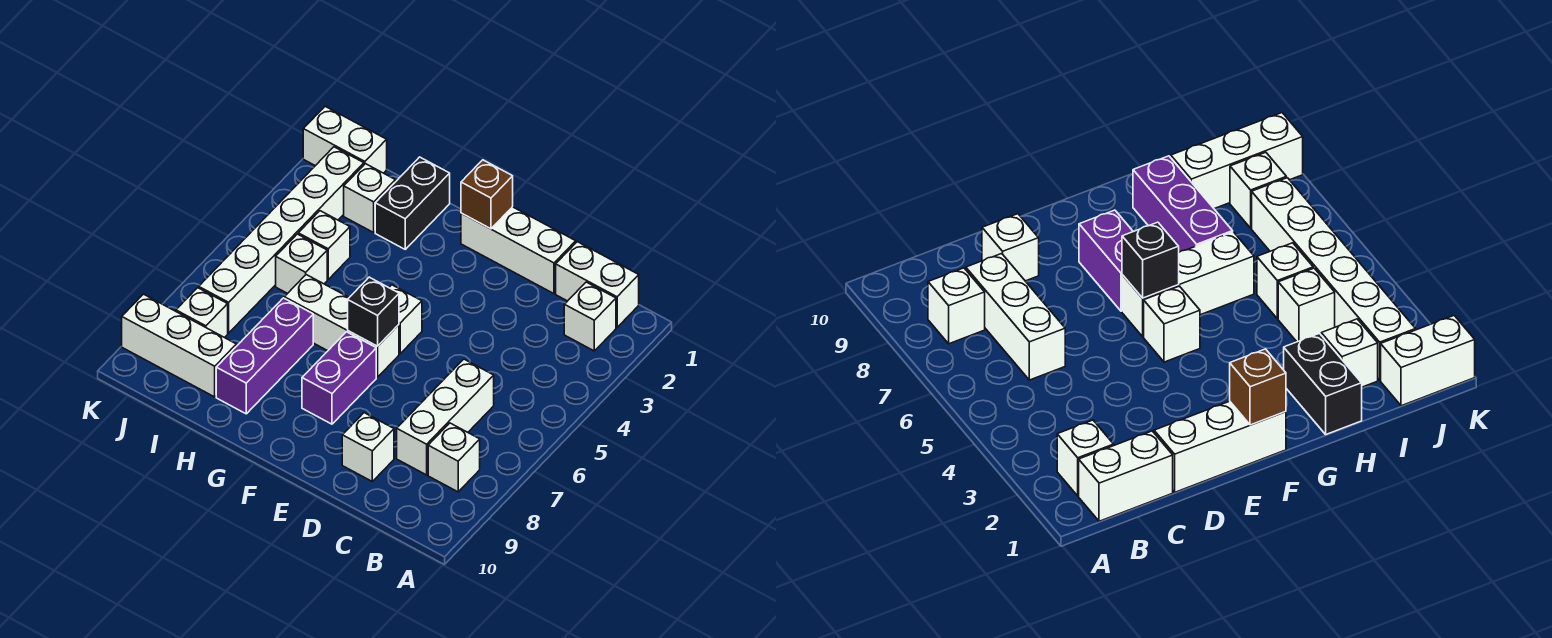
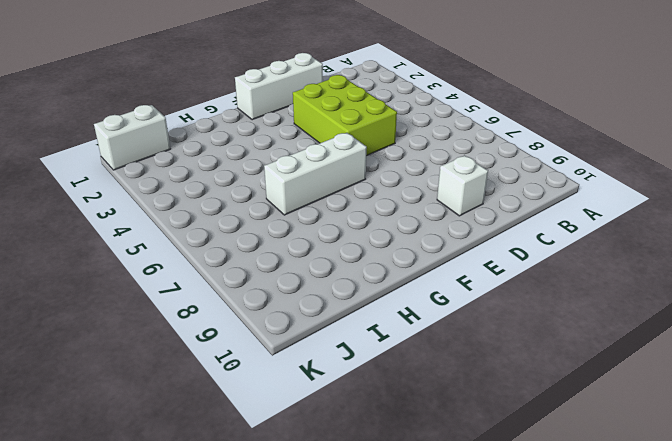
lime brick D3:E5 level 1 -> none
none -> white brick B1:C1 level 1
none -> white brick B2 level 1
none -> white brick B8 level 1

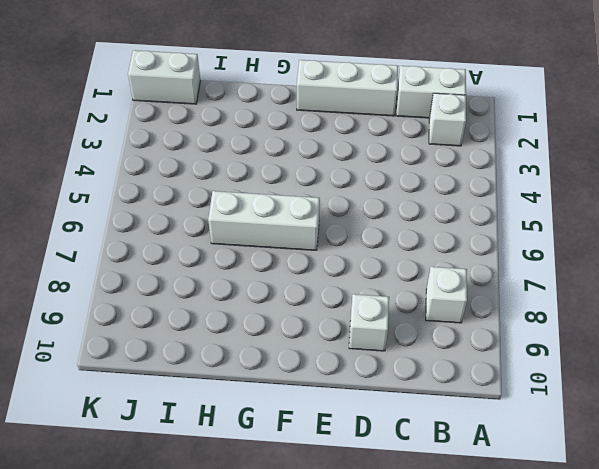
none -> white brick C6:C8 level 1
none -> white brick F5 level 1
none -> purple brick F7:F8 level 1

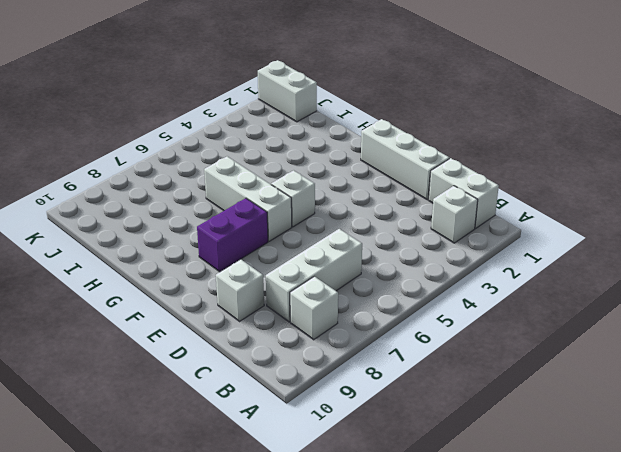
none -> black brick H1:H2 level 1
none -> purple brick H7:H9 level 1
none -> white brick I2 level 1

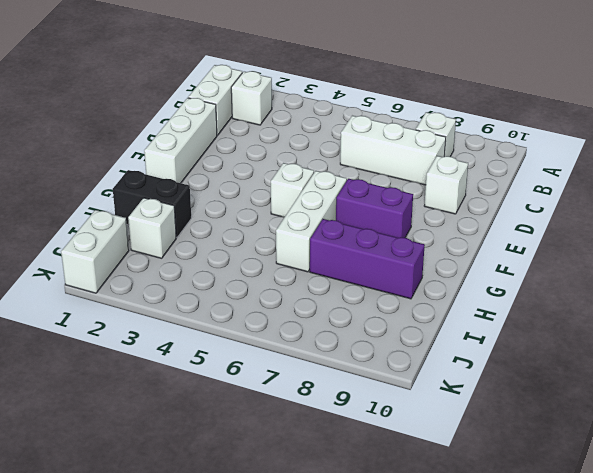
none -> white brick I4 level 1
none -> white brick I5 level 1
none -> white brick I9:K9 level 1

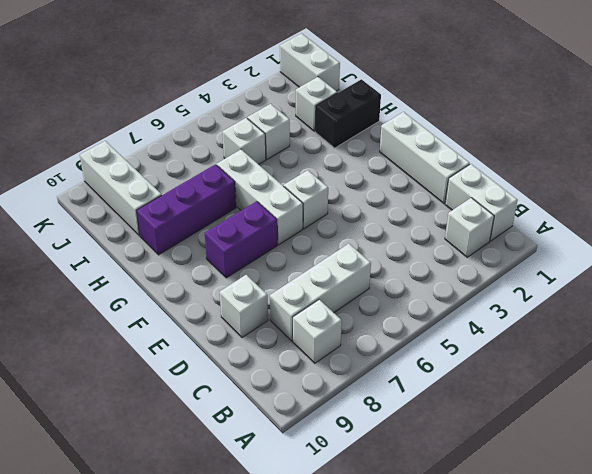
none -> white brick J2:J7 level 1
none -> white brick J8 level 1
none -> brown brick F1 level 2

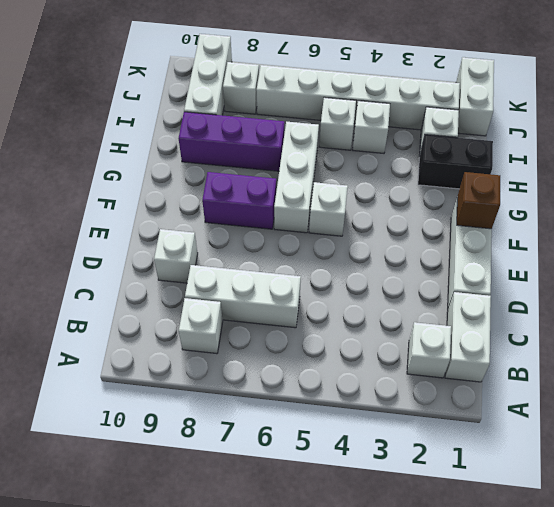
none -> black brick F6 level 2

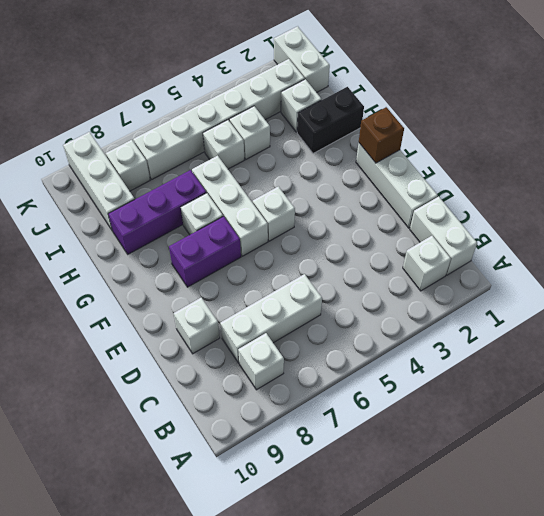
white brick G7 level 1 -> none
none -> black brick F6 level 2

